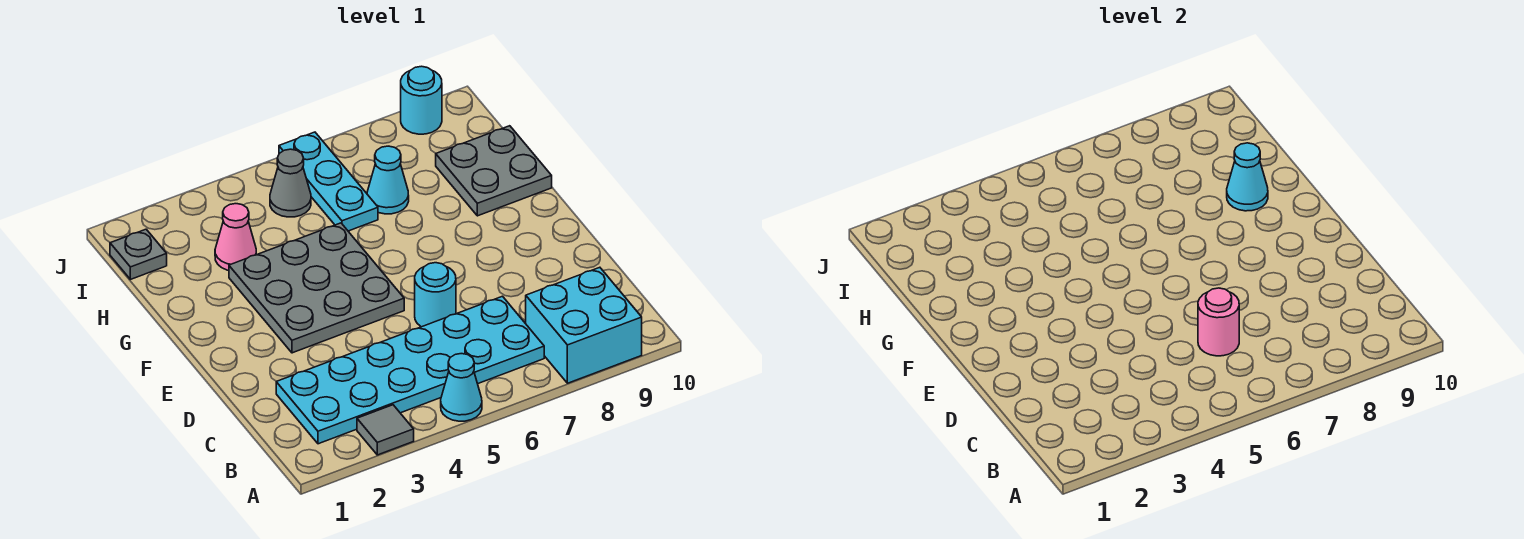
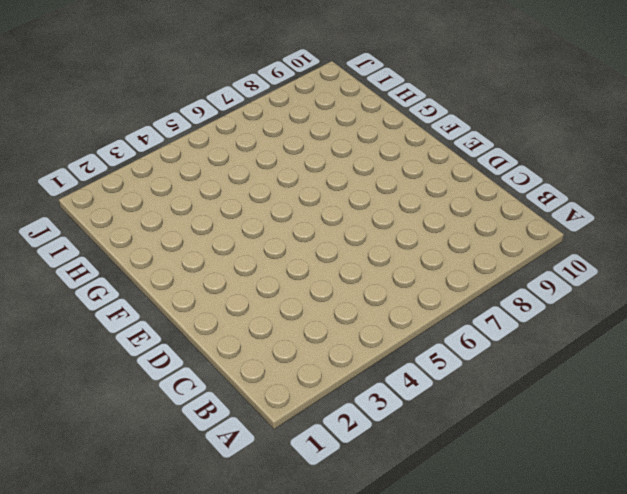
none -> grey tile A3 level 1
none -> cyan cone A5 level 1
none -> cyan brick A8:B9 level 1

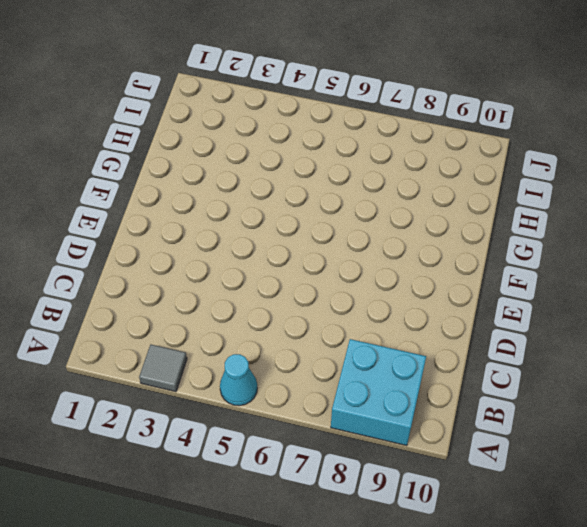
none -> cyan plate B2:C7 level 1
none -> cyan round brick D6 level 1
none -> grey plate E3:G5 level 1

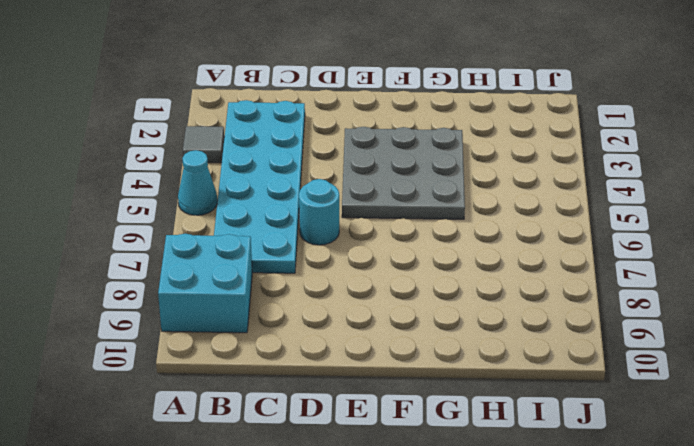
none -> grey plate G9:H10 level 1
none -> pink cone H3 level 1
none -> cyan plate H6:J6 level 1

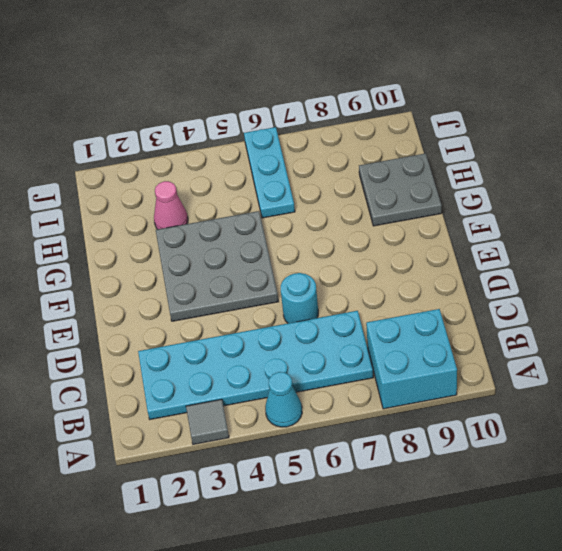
none -> cyan cone H7 level 1
none -> grey plate I1 level 1
none -> grey cone I5 level 1

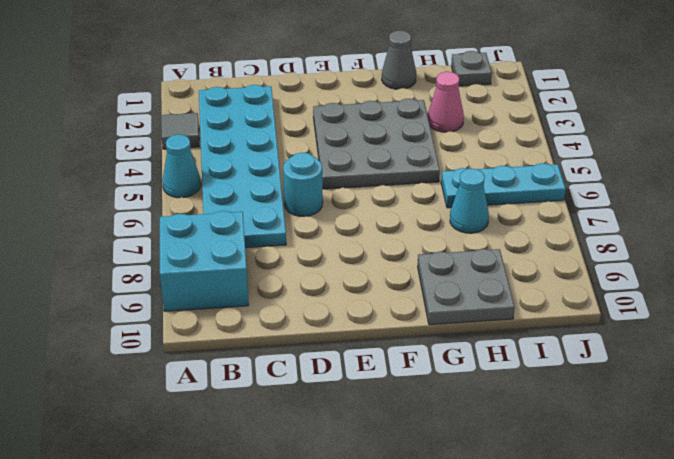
grey cone G1 level 1 -> grey cone I5 level 1
none -> cyan round brick J9 level 1
none -> pink round brick C6 level 2
none -> cyan cone G9 level 2

